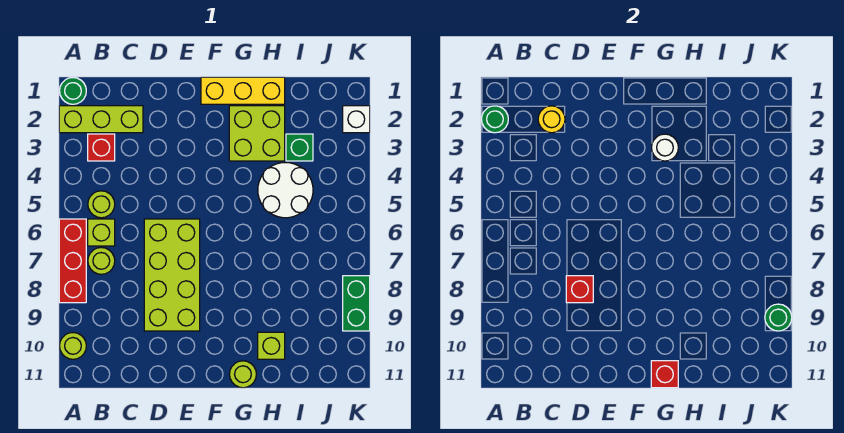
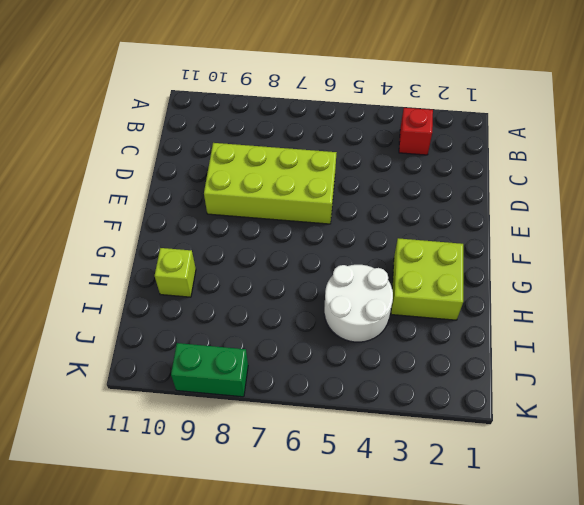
none -> green round brick A1 level 1
none -> lime brick A2:C2 level 1
none -> red brick A6:A8 level 1

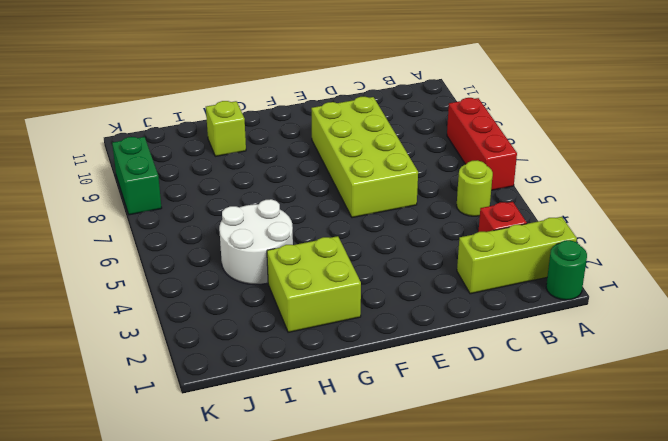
none -> lime round brick A10 level 1
none -> lime brick B6 level 1
none -> lime round brick B7 level 1

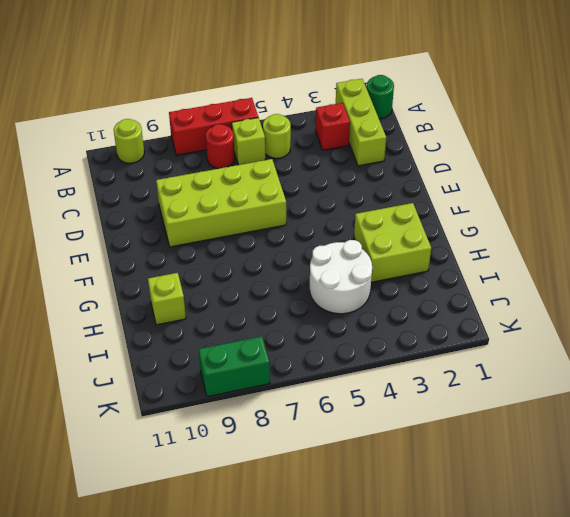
red round brick B7 level 1 -> lime round brick B7 level 1
none -> yellow brick F1:H1 level 1
none -> lime round brick G11 level 1
none -> green brick I3 level 1

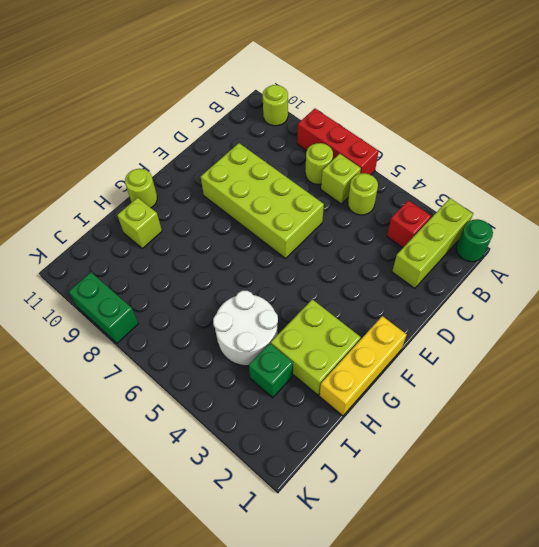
none -> white brick K2 level 1
none -> green round brick A2 level 2
none -> yellow round brick C2 level 2

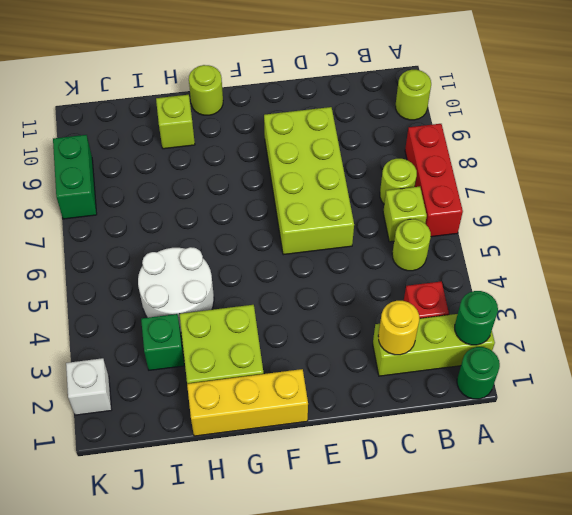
none -> red brick D8 level 2
none -> white round brick G3 level 2
none -> red brick G11 level 2

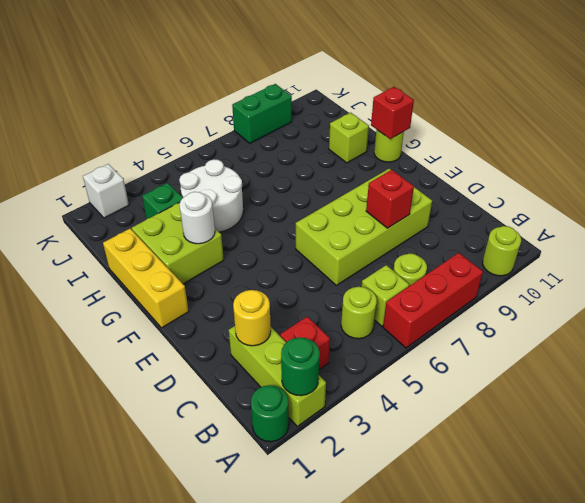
none -> green round brick K9 level 2

